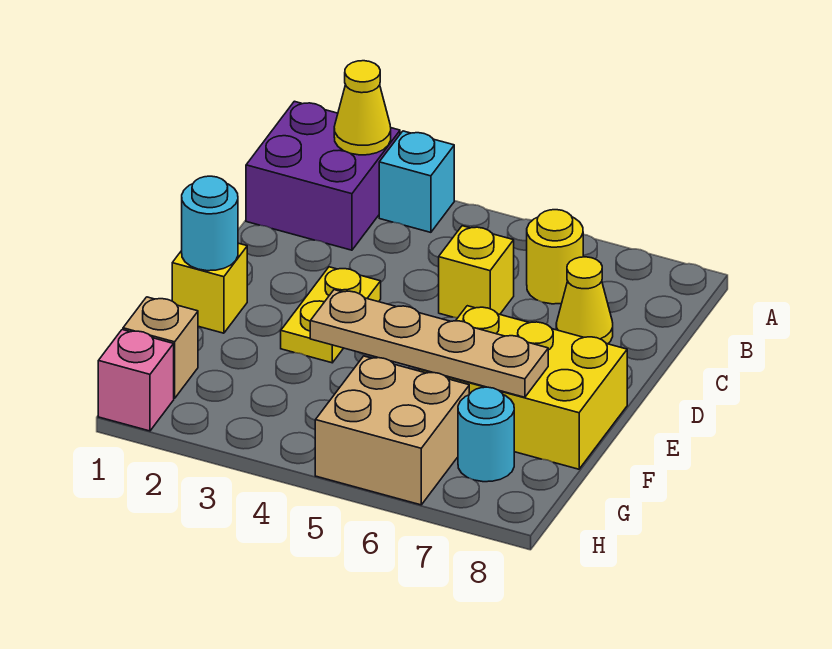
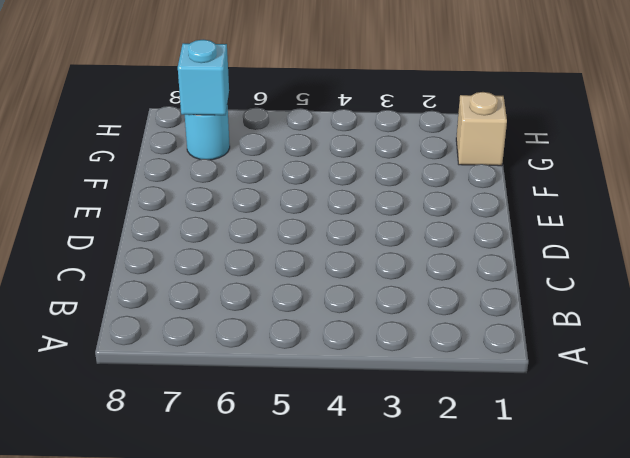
cyan brick G7 level 2 -> cyan brick A3 level 1
none -> purple brick A1:B2 level 1
none -> yellow round brick B6 level 1
none -> yellow brick C5 level 1

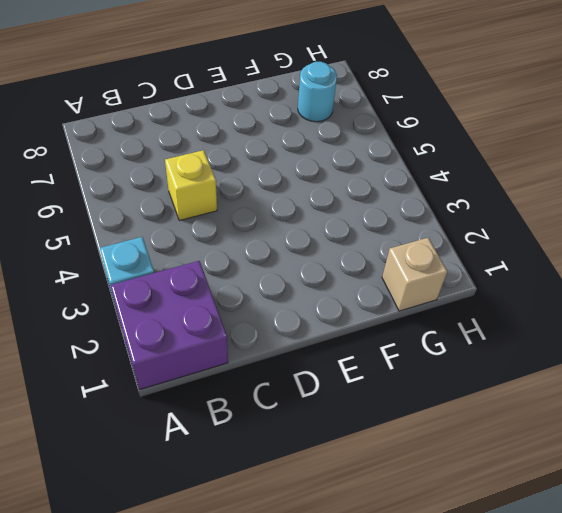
none -> yellow round brick B6 level 1
none -> yellow cone C7 level 1
none -> yellow plate D3:E3 level 1

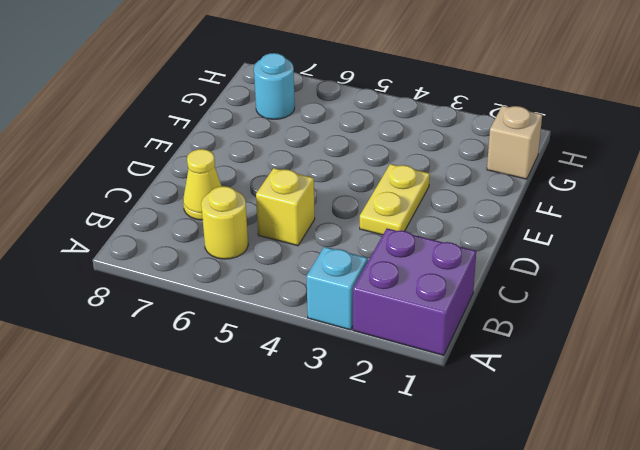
none -> yellow brick E1 level 1
none -> yellow brick E6:F8 level 1
none -> tan brick G5:H6 level 1

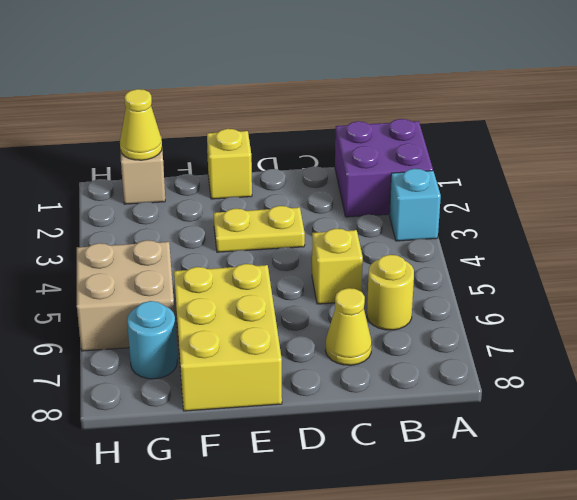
yellow cone G1 level 2 -> yellow cone A2 level 2
none -> pink brick H1 level 1
none -> cyan round brick E1 level 2
none -> tan plate F4:F7 level 2

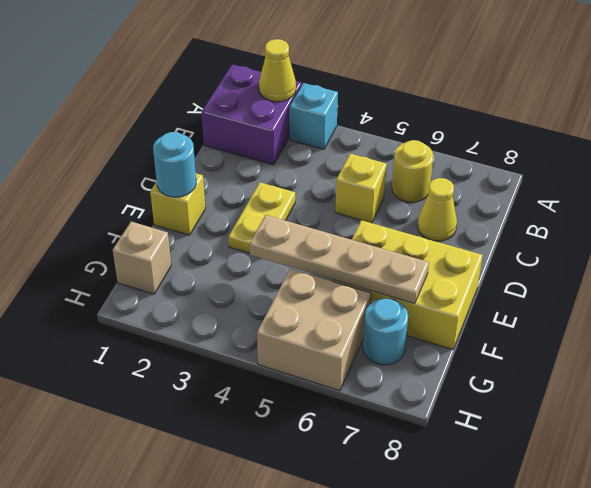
none -> pink brick H1 level 1

